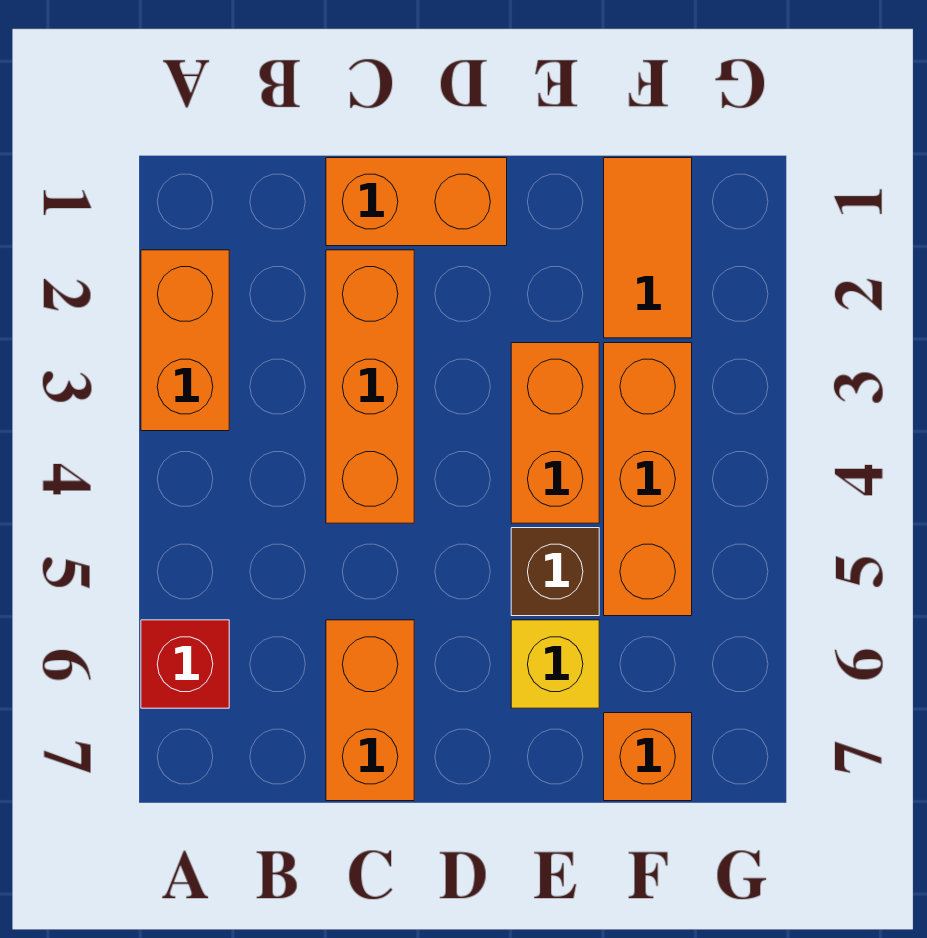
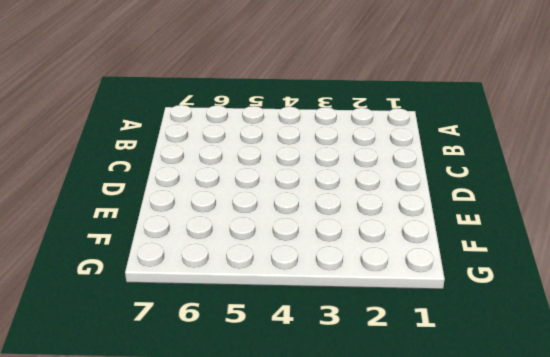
none -> orange brick A2:A3 level 1
none -> red brick A6 level 1

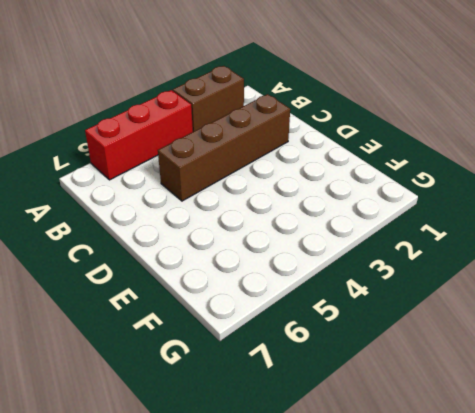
brown brick A2:A3 level 1 -> orange brick A2:A3 level 1
red brick A4:A6 level 1 -> red brick A6 level 1
brown brick C2:C5 level 1 -> orange brick C2:C4 level 1
none -> orange brick C1:D1 level 1
none -> orange brick C6:C7 level 1

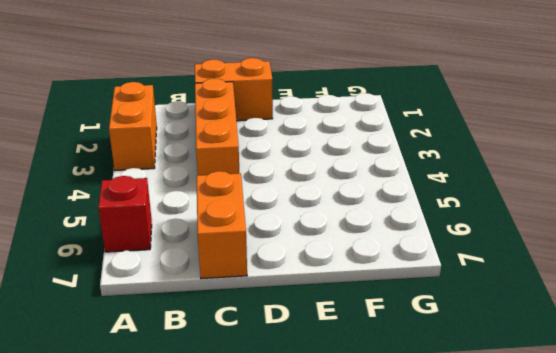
none -> orange brick E3:E4 level 1
none -> brown brick E5 level 1

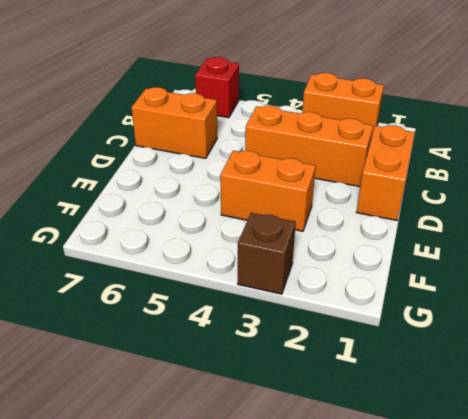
brown brick G3 level 1 -> brown brick E5 level 1
none -> yellow brick E6 level 1
none -> orange tile F1:F2 level 1

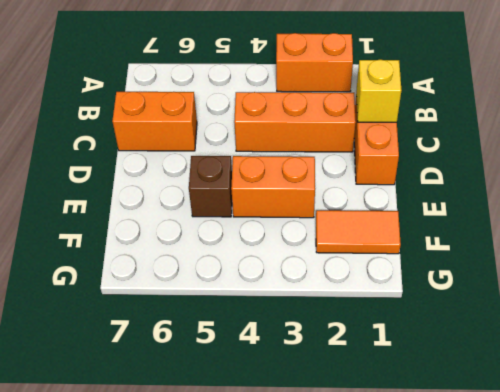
yellow brick C1 level 2 -> yellow brick E6 level 1
none -> red brick A6 level 1
none -> orange brick F3:F5 level 1

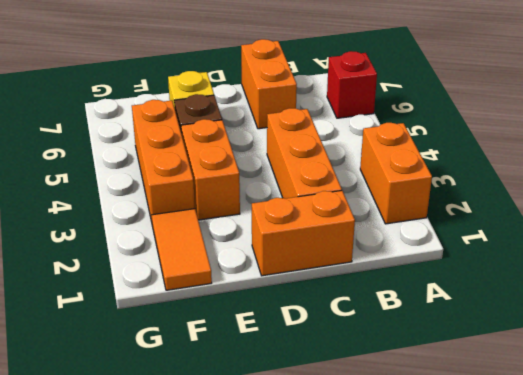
none -> orange brick F7 level 1

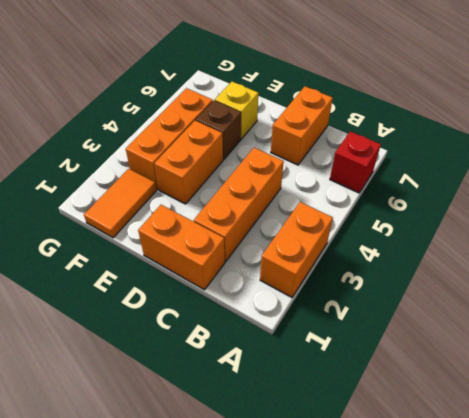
none -> orange brick F7 level 1

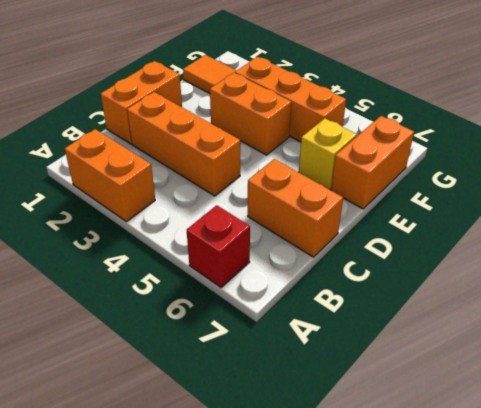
orange brick E7:F7 level 1 -> orange brick F7 level 1
none -> brown brick E5 level 1

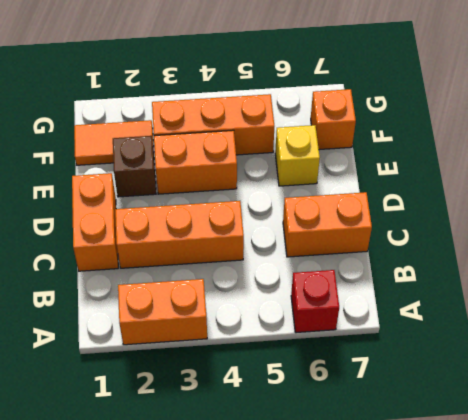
brown brick E2 level 1 -> brown brick E5 level 1

